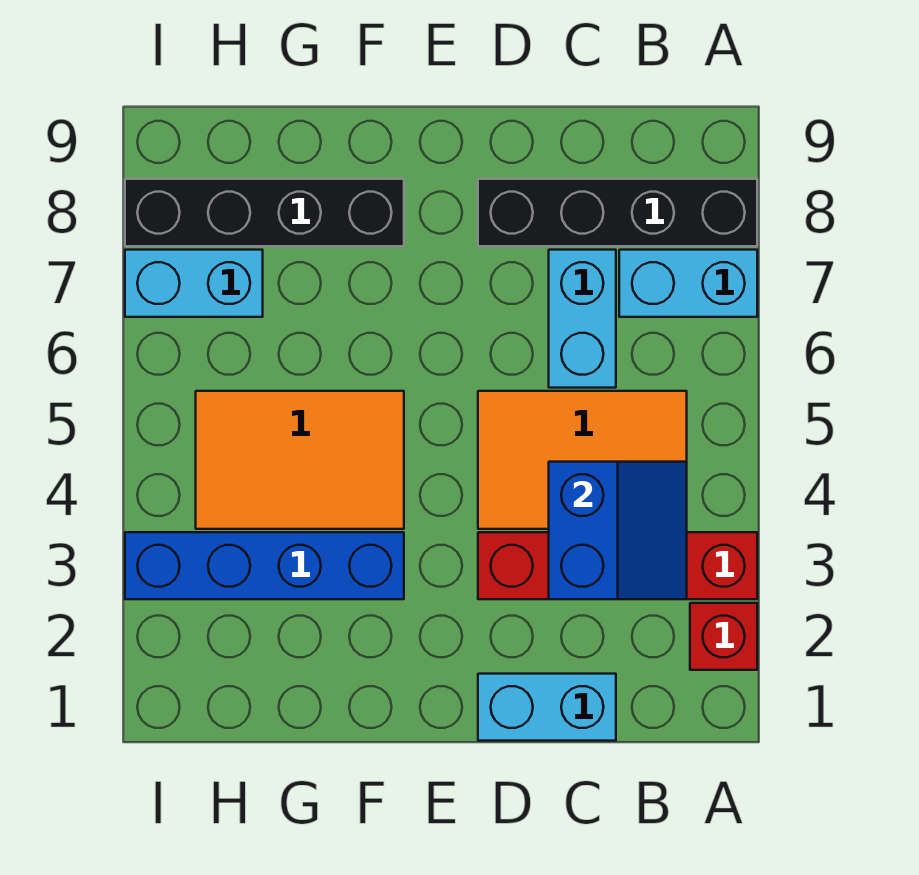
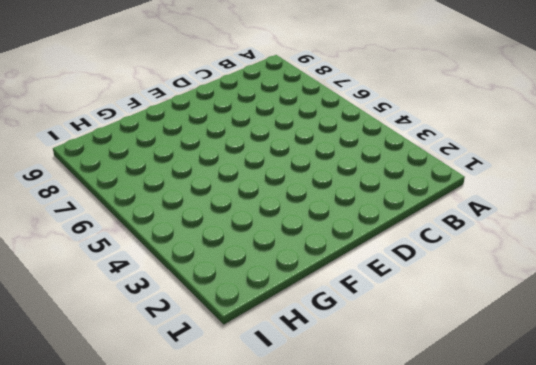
none -> red brick A2 level 1
none -> red brick A3:D3 level 1
none -> cyan brick A7:B7 level 1

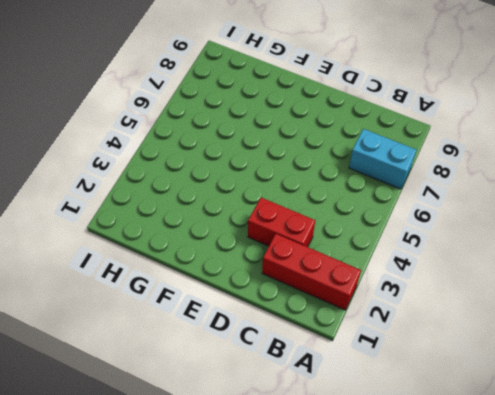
red brick A2:C2 level 1 -> red brick A2 level 1
red brick C3:D3 level 1 -> red brick A3:D3 level 1
none -> black brick A8:D8 level 1
none -> orange tile B4:D5 level 1
none -> cyan brick C1:D1 level 1

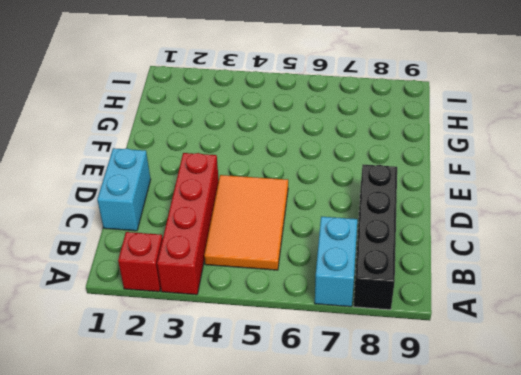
none -> cyan brick C6:C7 level 1
none -> blue brick F3:I3 level 1
none -> orange tile F4:H5 level 1

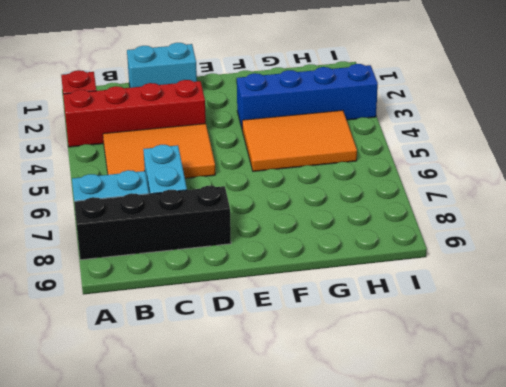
none -> black brick F8:I8 level 1
none -> cyan brick H7:I7 level 1
none -> blue slope B3:C4 level 2 top C

